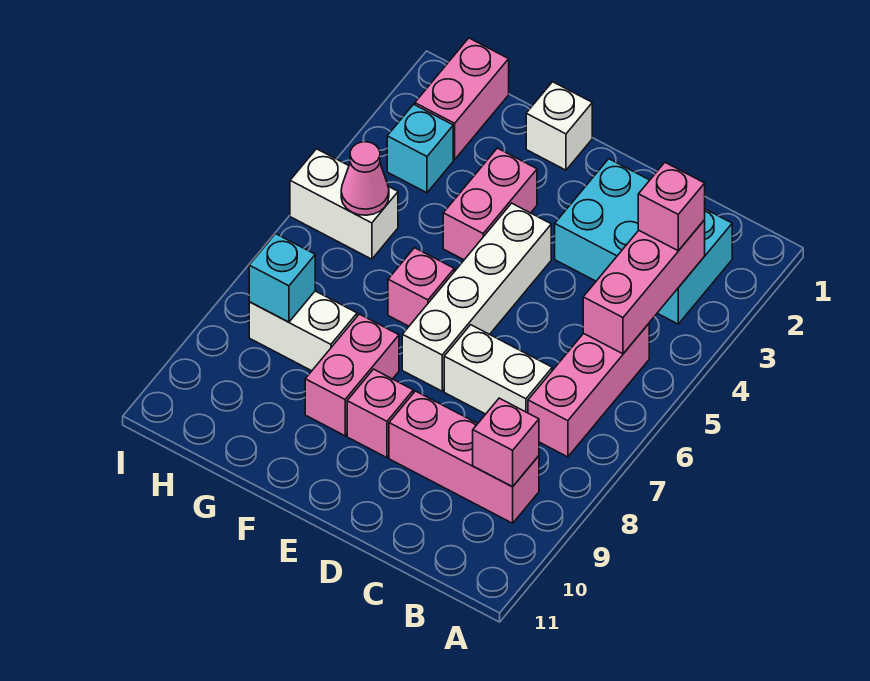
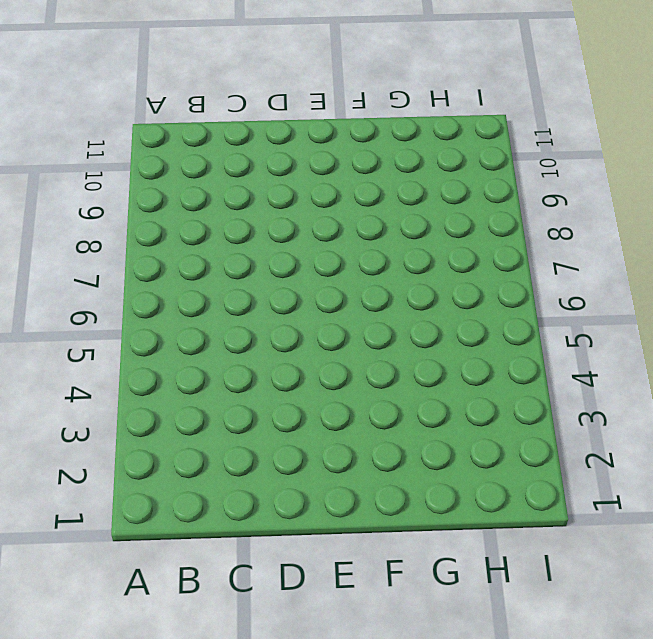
none -> cyan brick B2:D3 level 1
none -> pink brick B5:B7 level 1
none -> pink brick B9:D9 level 1

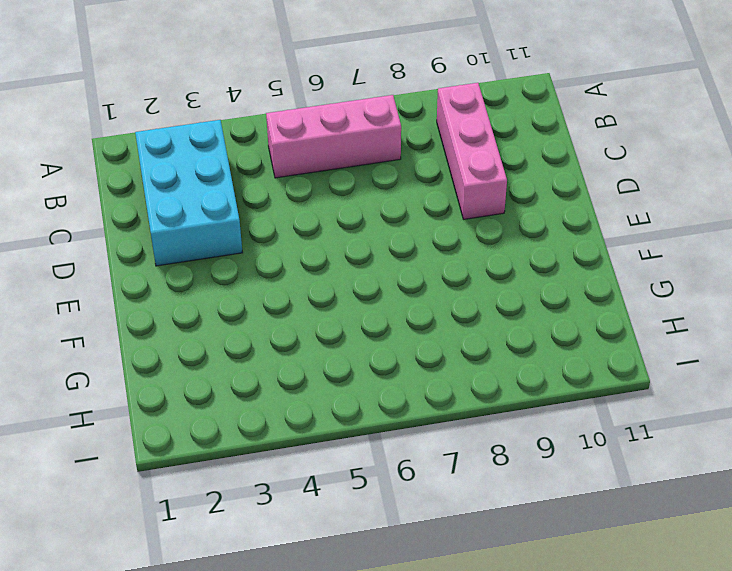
none -> white brick C7:D7 level 1
none -> white brick E4:E7 level 1
none -> pink brick E9 level 1

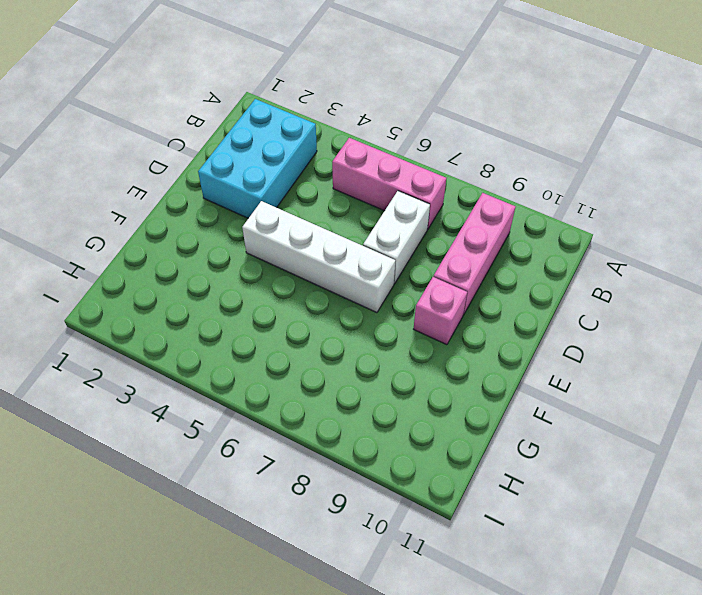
none -> white brick F1 level 1
none -> pink brick F3:F4 level 1
none -> pink brick F6 level 1

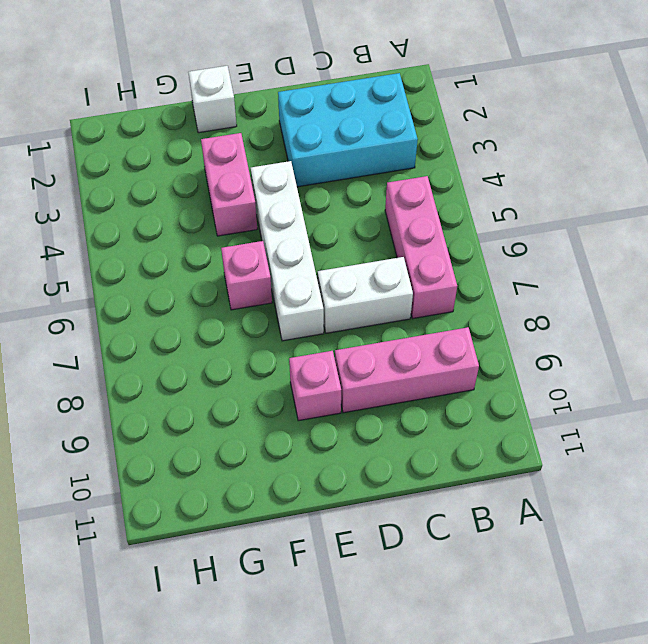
none -> pink brick F8:F9 level 1
none -> white brick G8:H8 level 1
none -> pink brick H1:H2 level 1

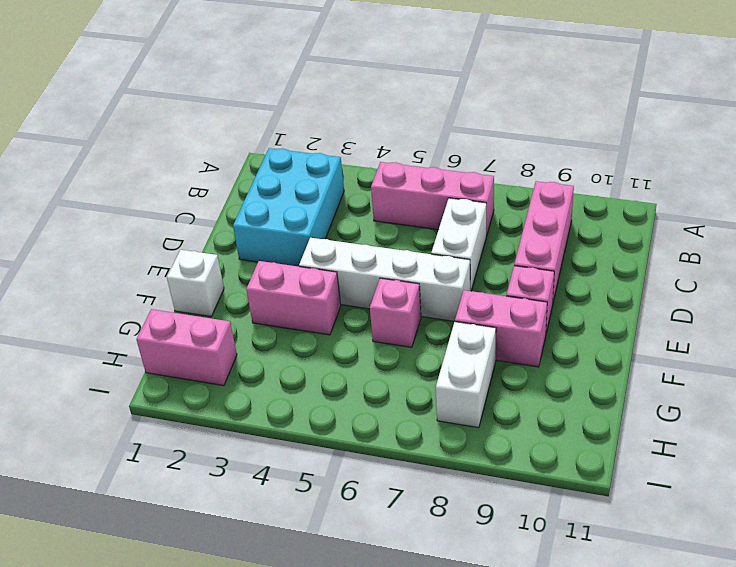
none -> cyan brick H3 level 1
none -> white brick H5:I5 level 1
none -> pink brick B3:B5 level 2

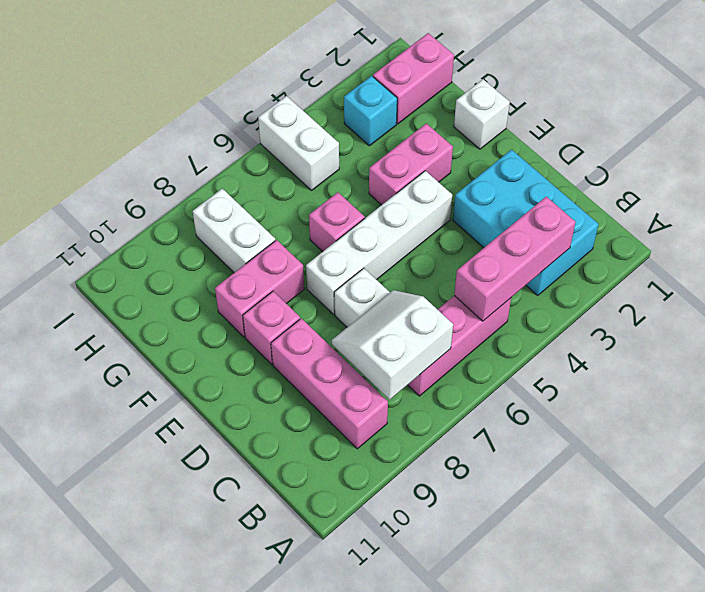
white slope B7:C8 level 2 top B -> none
none -> pink brick B9 level 2
none -> pink cone H5 level 2
none -> cyan brick H8 level 2

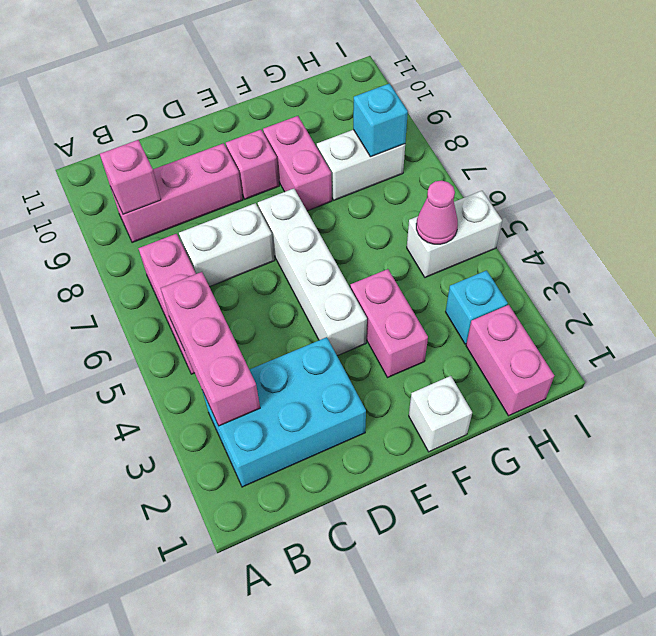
none -> pink brick F6 level 1
none -> pink brick B3 level 3

